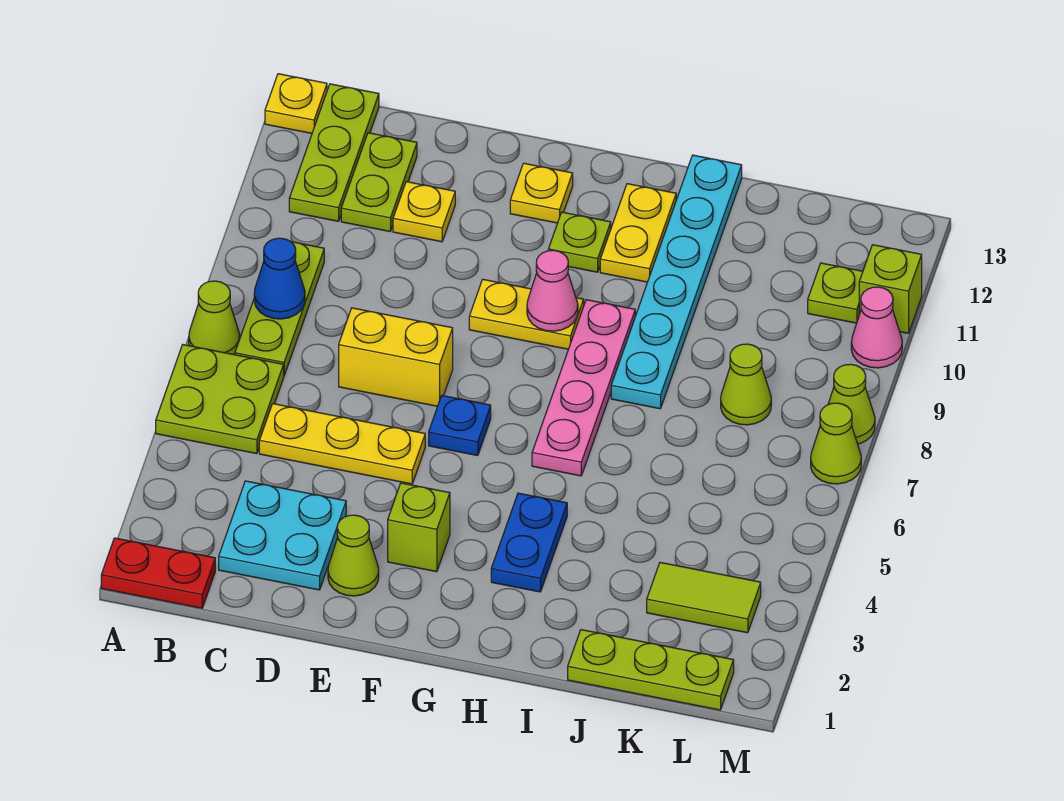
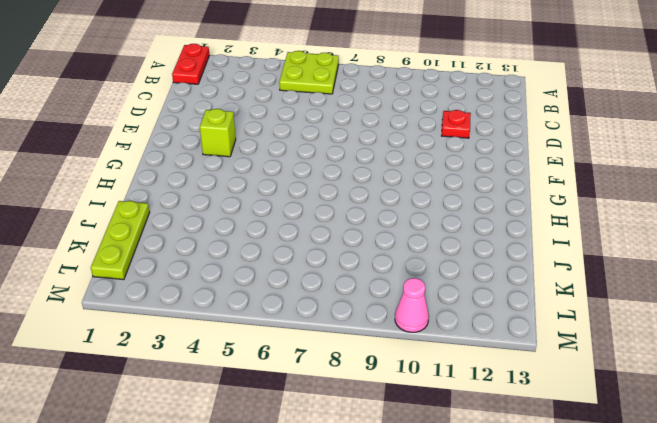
red plate D11 level 1 -> yellow plate D11 level 1
none -> lime cone A7 level 1
none -> yellow plate A13 level 1
none -> lime plate B7:B9 level 1
none -> lime plate B11:B13 level 1

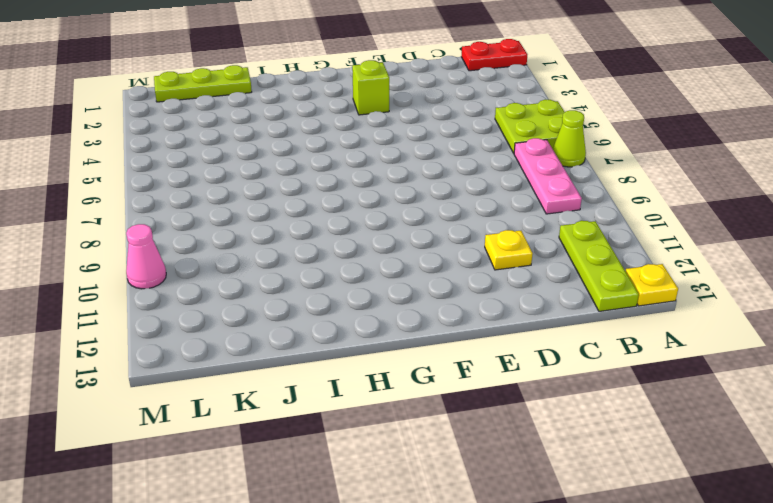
pink plate B7:B9 level 1 -> lime plate B7:B9 level 1
none -> cyan plate C2:D3 level 1
none -> yellow plate C5:E5 level 1
none -> lime plate C11:C12 level 1
none -> yellow brick D7:E7 level 1

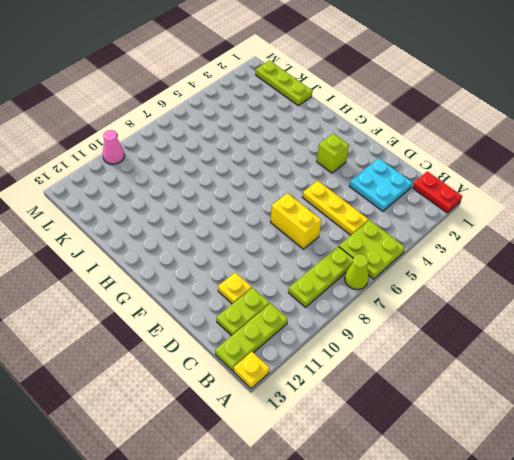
none -> lime cone E2 level 1
none -> blue plate F6 level 1
none -> yellow plate F9:G9 level 1
none -> yellow plate F12 level 1

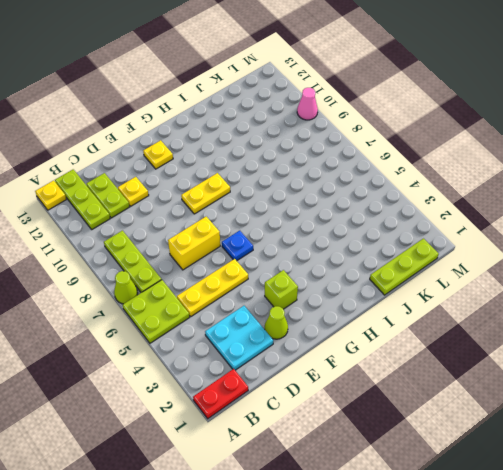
none -> lime plate G11 level 1
none -> blue plate H3:H4 level 1
none -> pink plate H6:H9 level 1
none -> yellow plate H11:H12 level 1

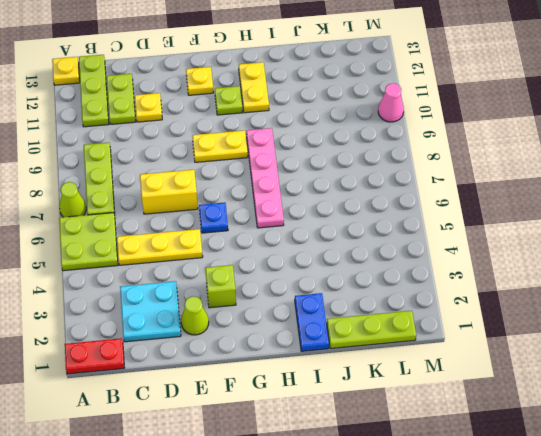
blue plate I1:I2 level 1 -> blue plate H3:H4 level 1
none -> cyan plate I8:I13 level 1
none -> lime tile K3:L3 level 1
none -> lime cone K8 level 1
none -> lime plate L11 level 1

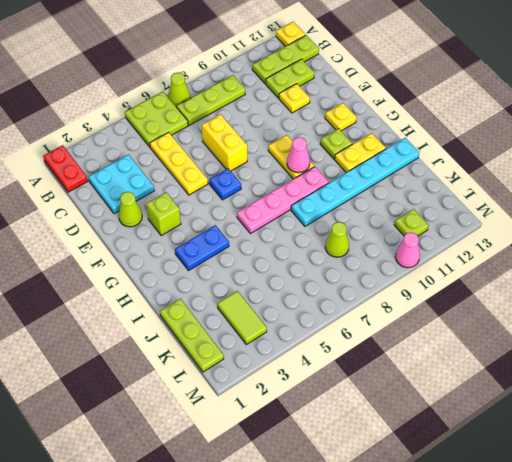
none -> lime cone M7 level 1
none -> lime cone M8 level 1
none -> lime brick M11 level 1
none -> blue cone B8 level 2

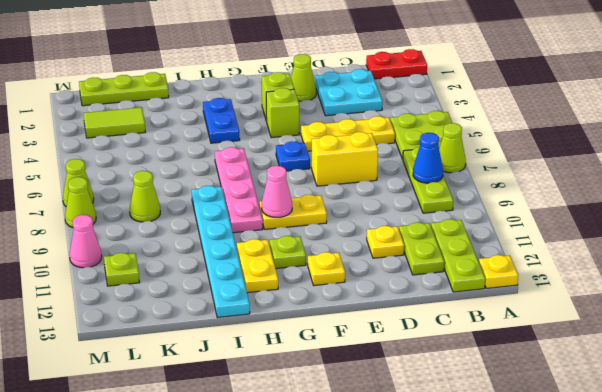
lime brick F4 level 1 -> lime brick M11 level 1

